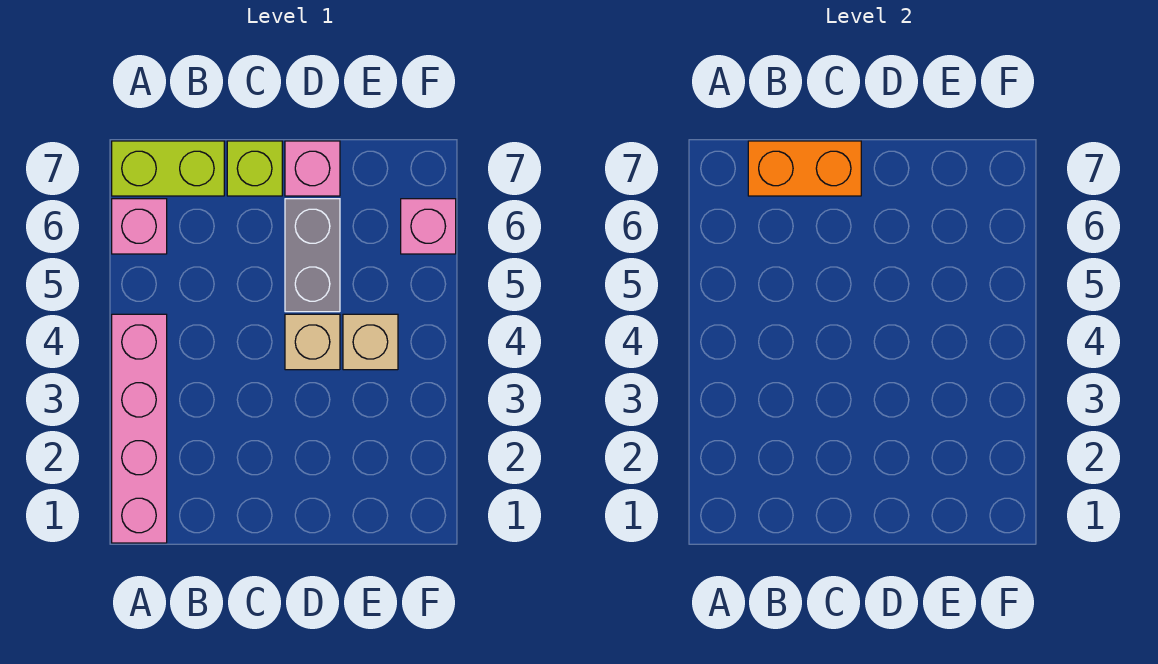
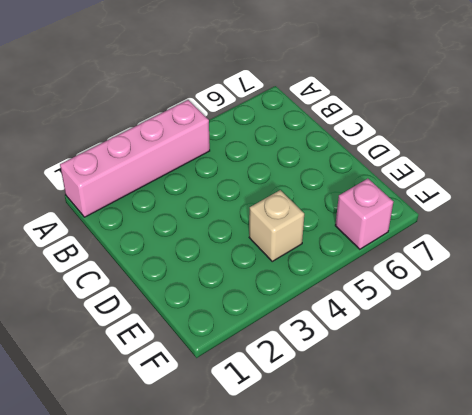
none -> pink brick A6 level 1
none -> lime brick A7:B7 level 1

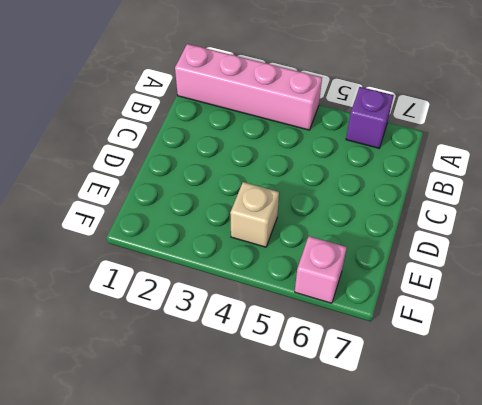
purple brick A6 level 1 -> pink brick A6 level 1
none -> lime brick A7:B7 level 1
none -> lime brick C7 level 1

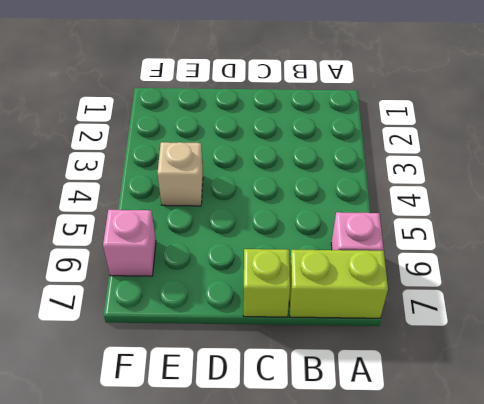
none -> pink brick A1:A4 level 1
none -> tan brick D4 level 1

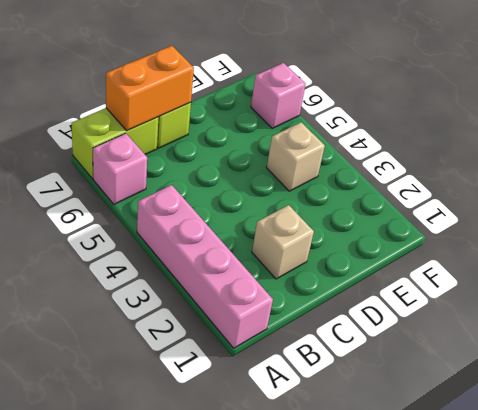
tan brick C2 level 1 -> tan brick D4 level 1
none -> grey brick D5:D6 level 1
none -> pink brick D7 level 1

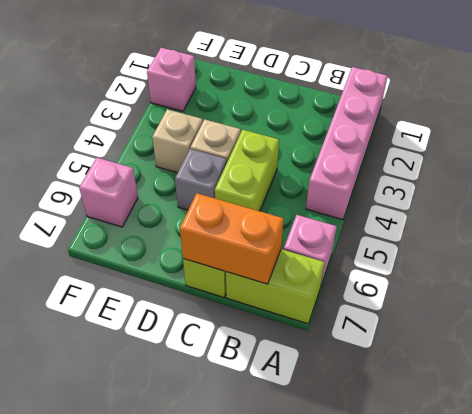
lime brick C4:C5 level 1 -> none
grey brick D5 level 1 -> grey brick D5:D6 level 1
pink brick F2 level 1 -> pink brick D7 level 1

